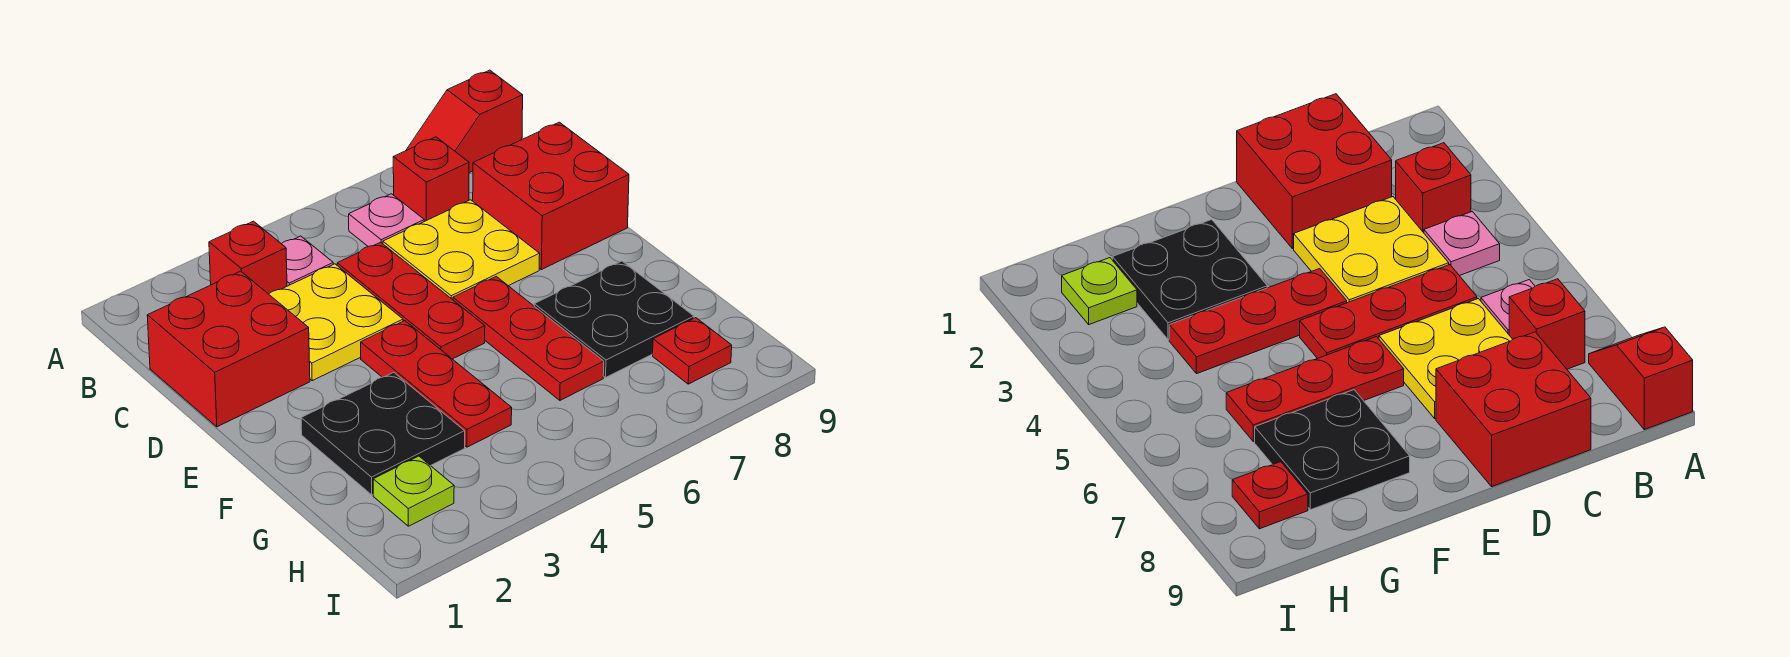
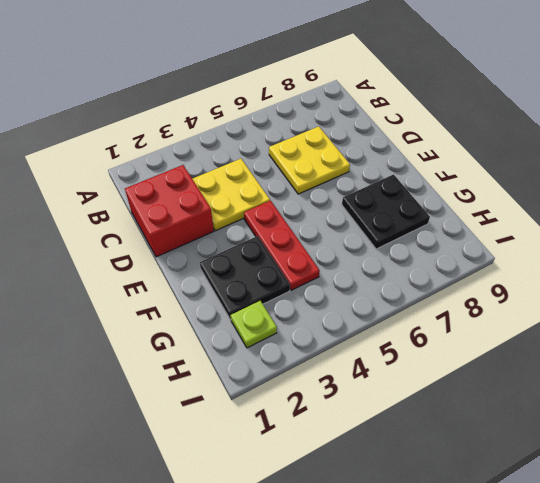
none -> red slope A8:A9 level 1 top 9
none -> red brick B3 level 1
none -> pink plate B4 level 1

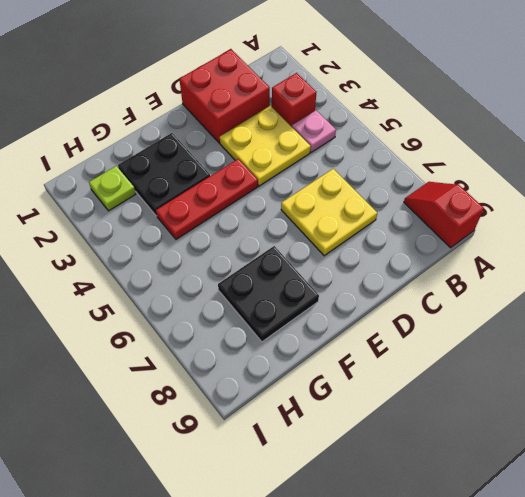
none -> pink plate B6 level 1
none -> red brick B7 level 1
none -> red plate C5:E5 level 1

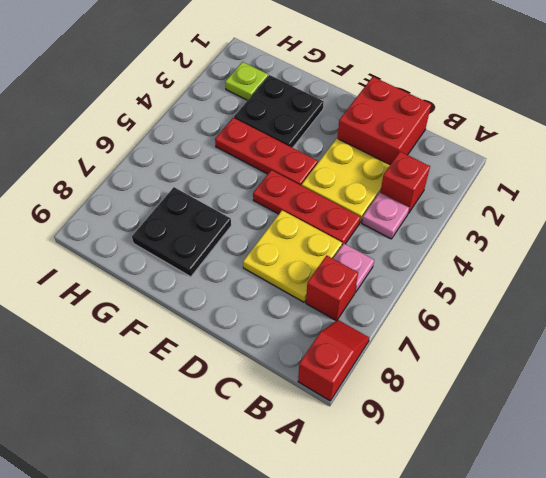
none -> red brick C8:D9 level 1
none -> red plate E6:G6 level 1
none -> red plate H8 level 1

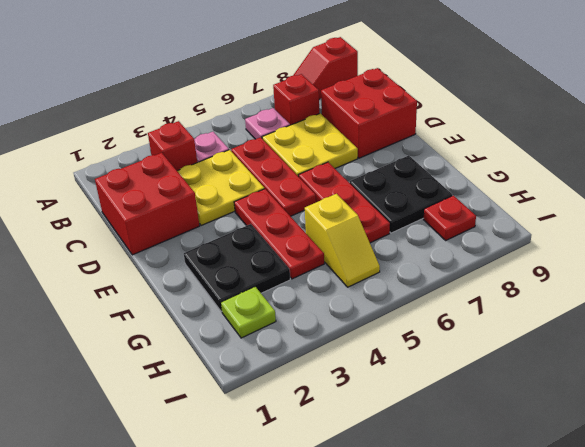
yellow slope G5:H5 level 1 top G -> none

